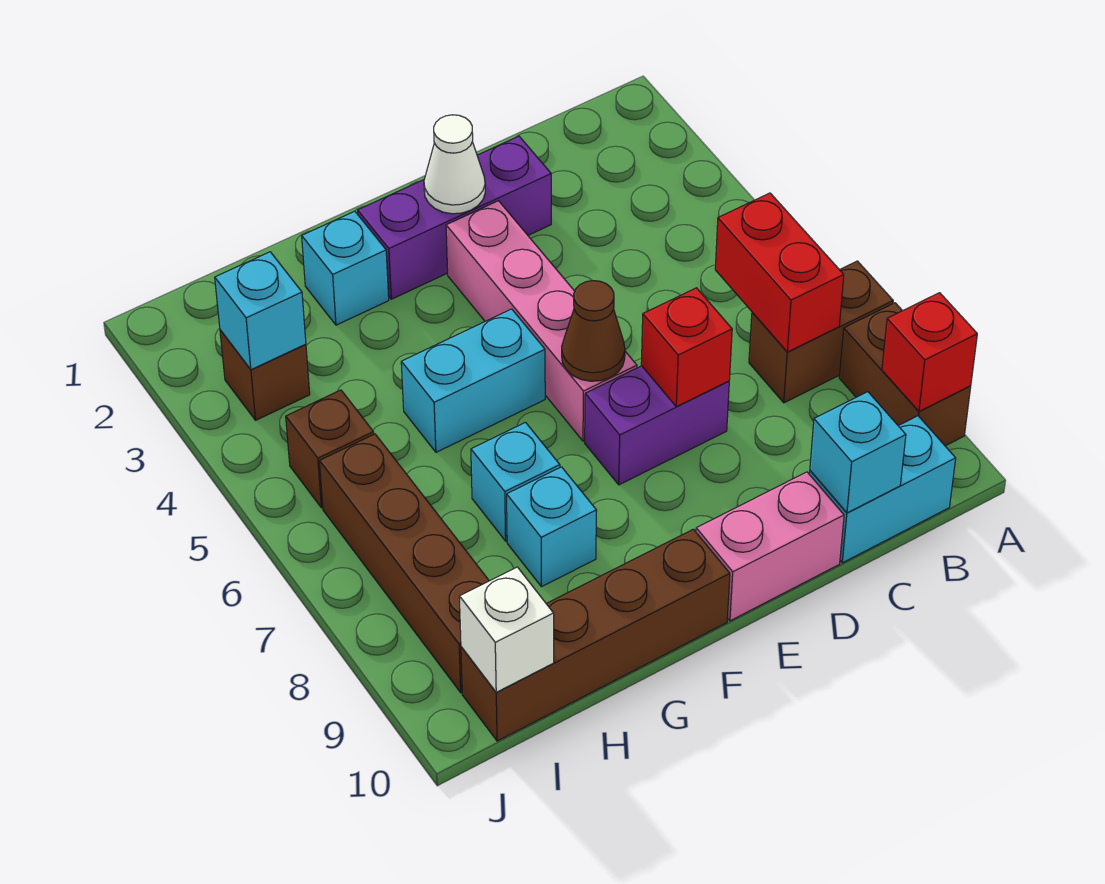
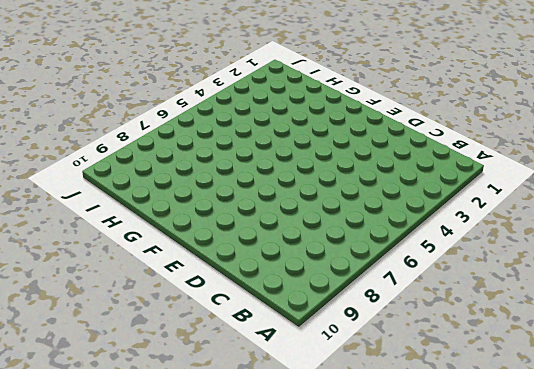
none -> brown brick A7:B7 level 1
none -> brown brick A8:A9 level 1
none -> cyan brick B10:C10 level 1

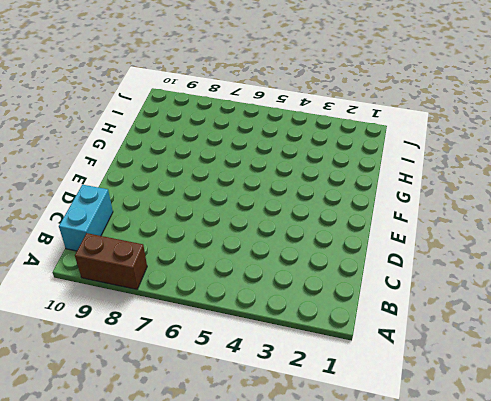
none -> brown brick A7:B7 level 1
none -> purple brick D2:F2 level 1
none -> purple brick D7:E7 level 1

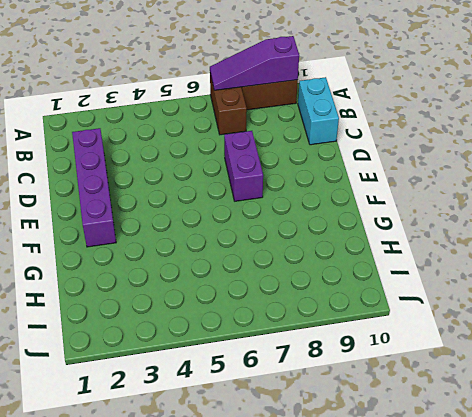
purple slope A7:A9 level 2 top 9 -> red brick A9 level 2
purple brick C2:F2 level 1 -> purple brick D2:F2 level 1
none -> pink brick D10:E10 level 1
none -> pink brick E3:E6 level 1
none -> cyan brick F5:G5 level 1

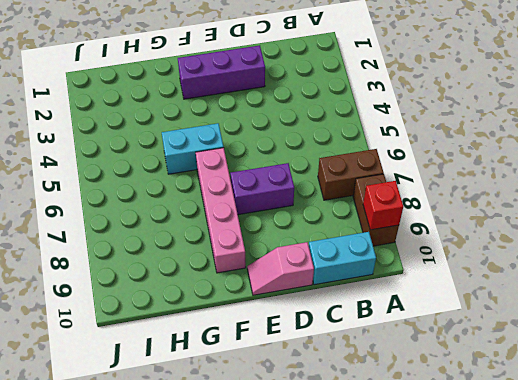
pink slope D10:E10 level 1 top D -> pink brick D10:E10 level 1
pink brick F6:F9 level 1 -> pink brick E3:E6 level 1
none -> brown brick F10:I10 level 1
none -> cyan brick G2 level 1
none -> cyan brick G7 level 1

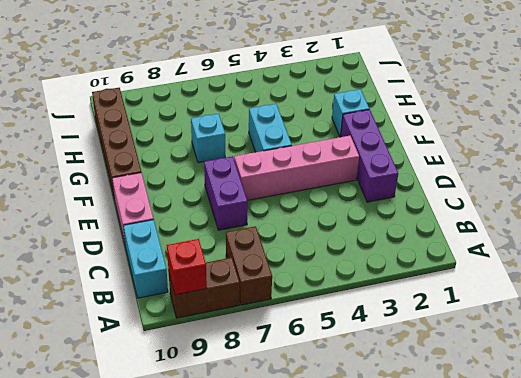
none -> cyan brick G8 level 1
none -> brown brick I3 level 1
none -> brown brick I5 level 1

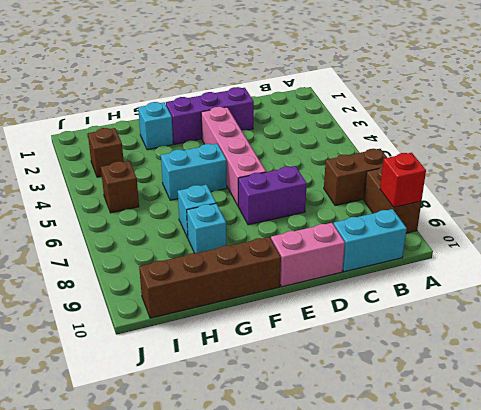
none -> brown brick I6:I9 level 1
none -> red brick B6:B7 level 2
none -> cyan brick C10 level 2

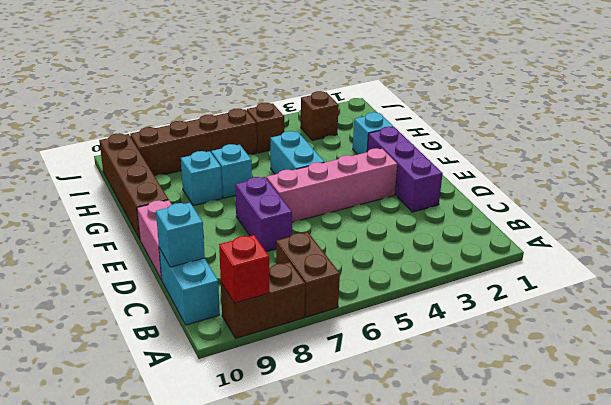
none -> red brick B6:B7 level 2
none -> red brick D7 level 2
none -> white cone E2 level 2

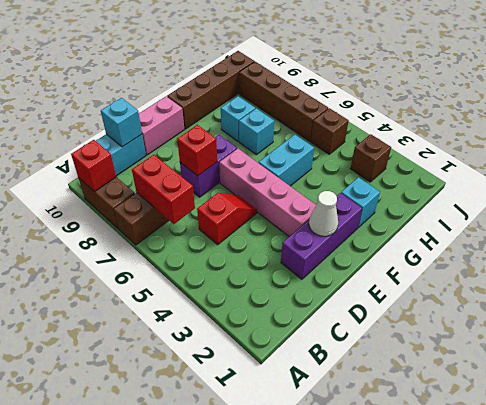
red slope C5:D5 level 1 top C -> none
none -> brown cone E6 level 2
none -> cyan brick I3 level 2
none -> white brick I10 level 2

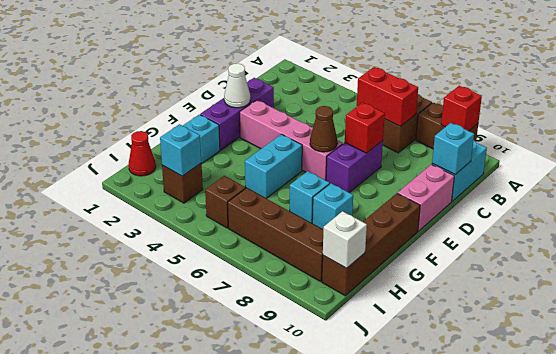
red cone I1 level 1 -> none

